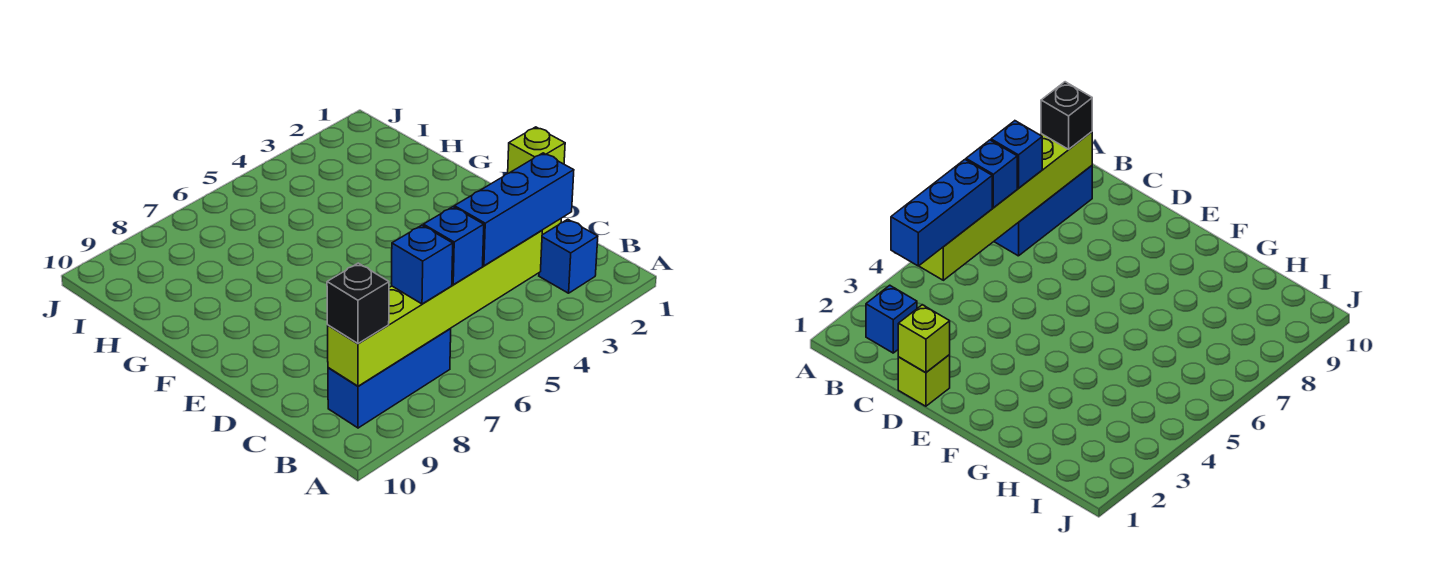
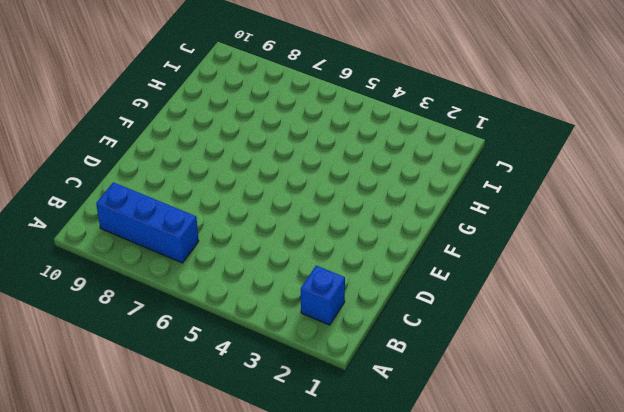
none -> lime brick D1 level 1
none -> lime brick B4:B9 level 2

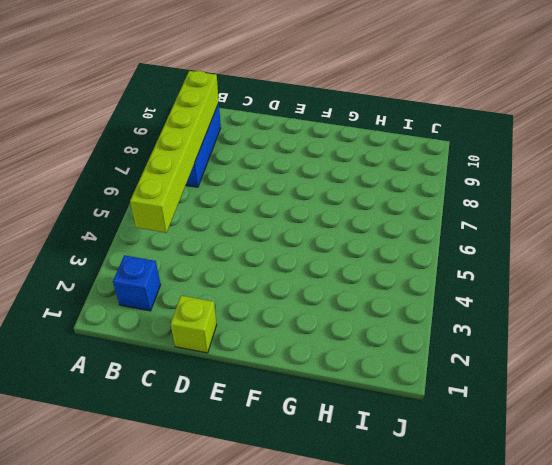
none -> lime brick D1 level 2
none -> blue brick B3:B5 level 3

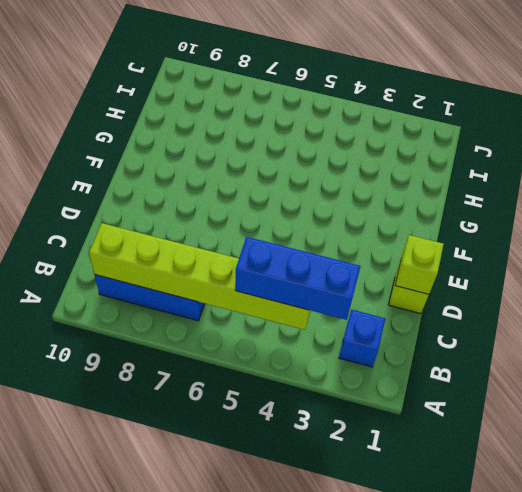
none -> blue brick B6 level 3
none -> blue brick B7 level 3

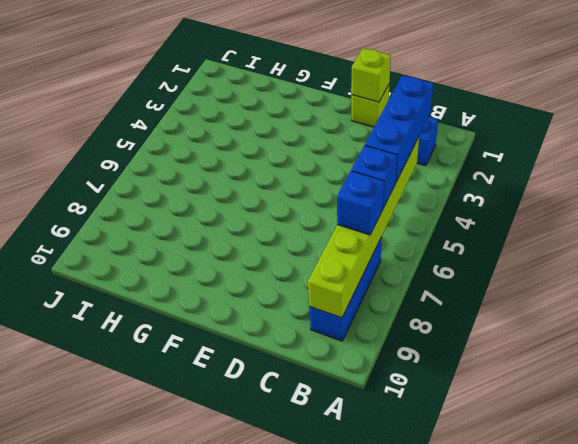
none -> black brick B9 level 3

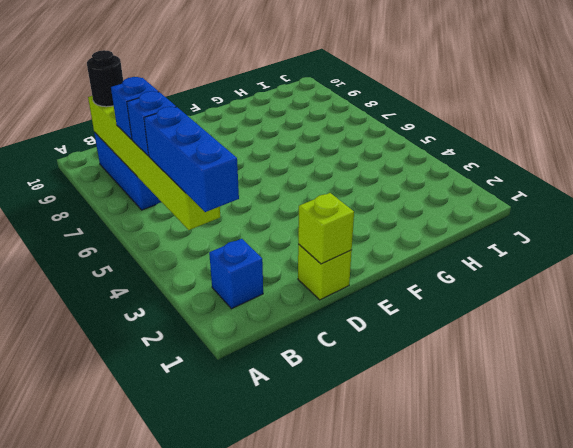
black round brick B9 level 3 -> black brick B9 level 3

